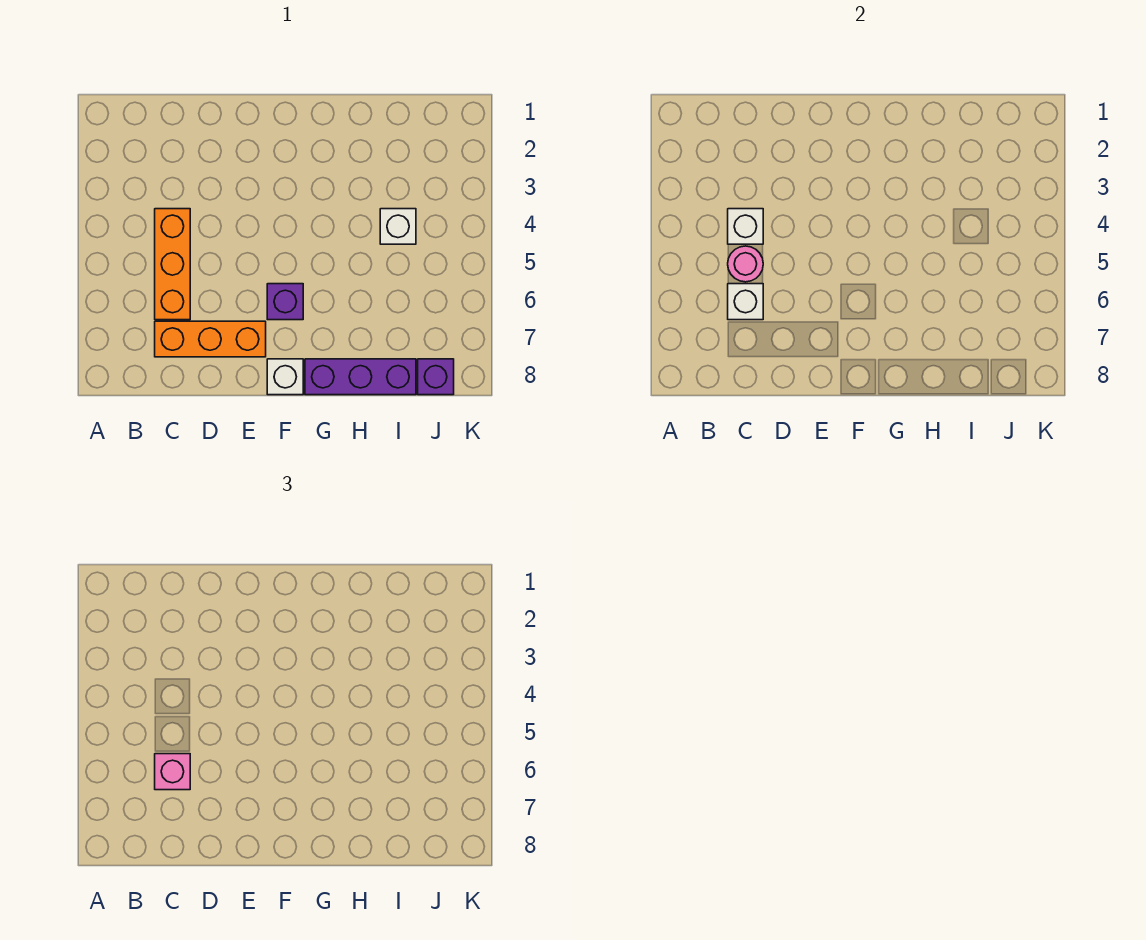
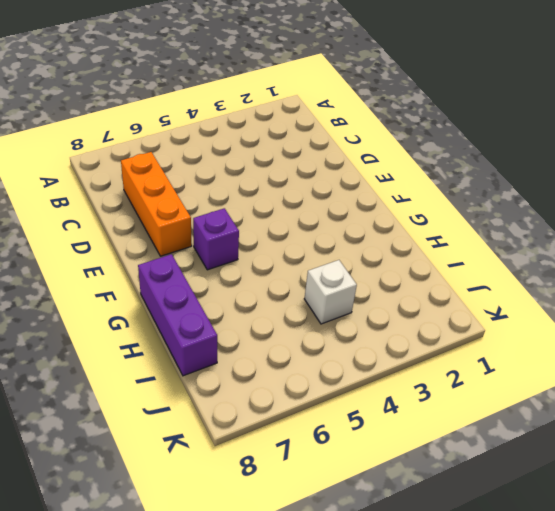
none -> orange brick C4:C6 level 1
none -> white brick F8 level 1

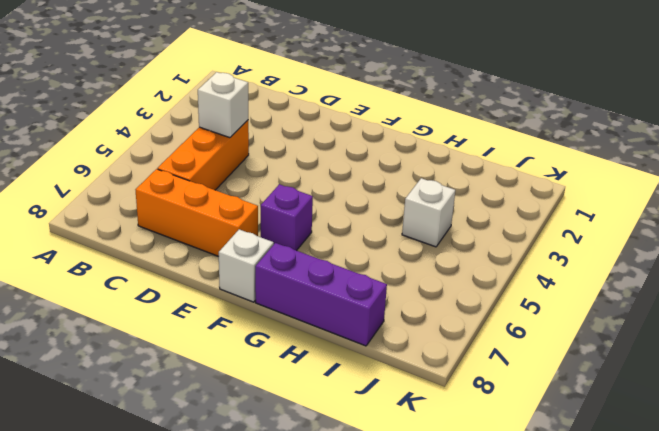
none -> purple brick J8 level 1
none -> pink round brick C5 level 2

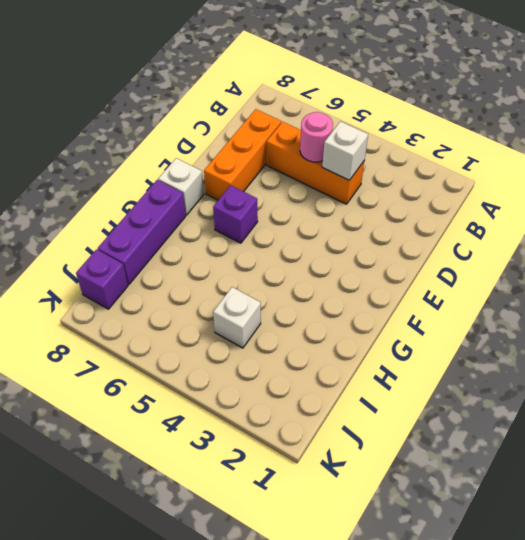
none -> white brick C6 level 2
none -> pink brick C6 level 3

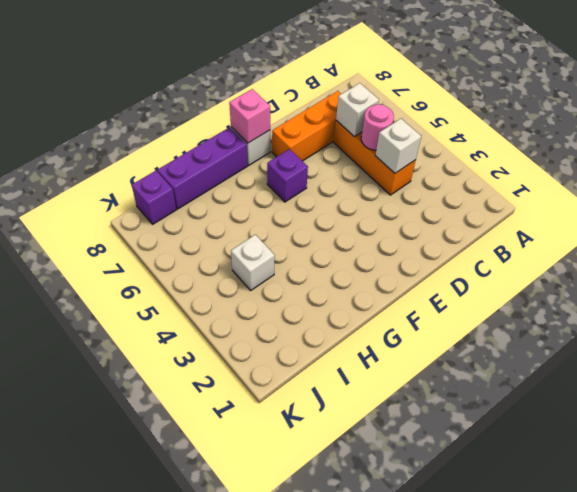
pink brick F8 level 2 -> pink brick C6 level 3

